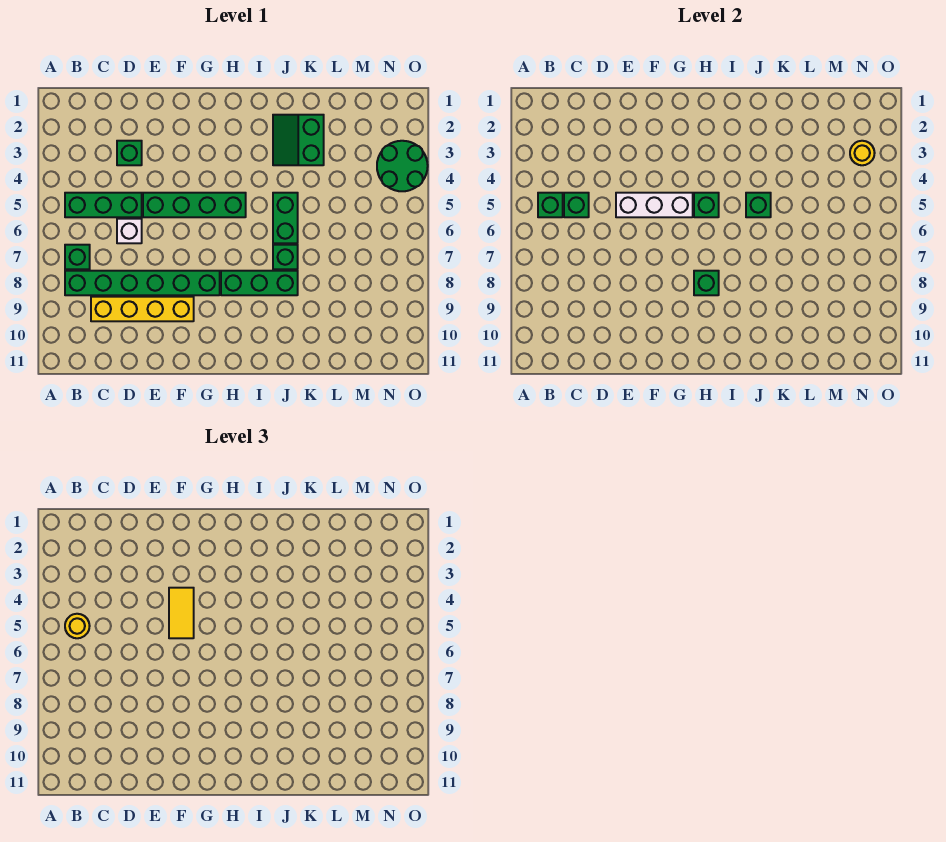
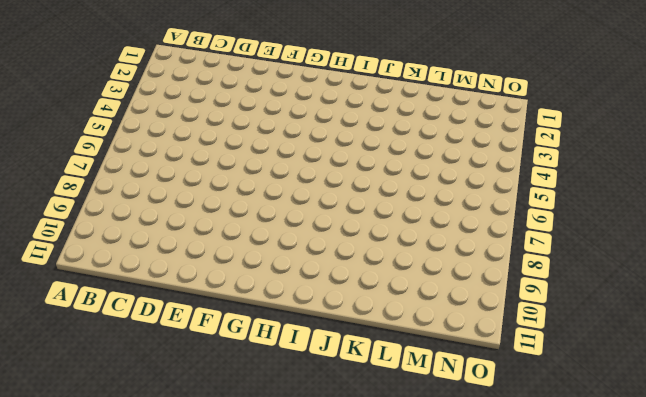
none -> green brick B5:D5 level 1
none -> green brick B7 level 1
none -> green brick B8:G8 level 1

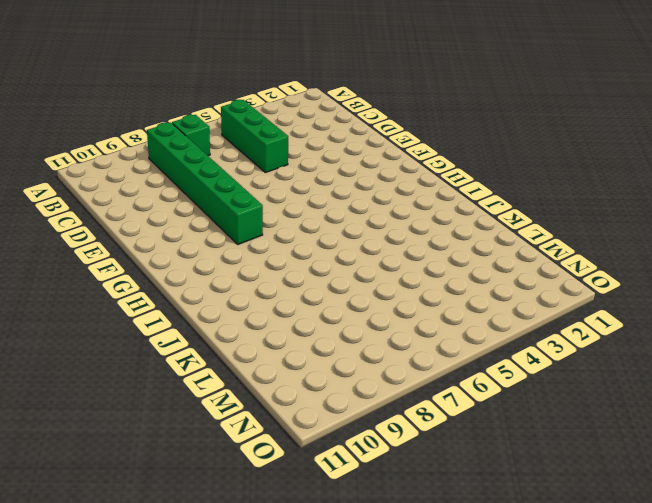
none -> yellow brick C9:F9 level 1
none -> green brick D3 level 1
none -> white brick D6 level 1

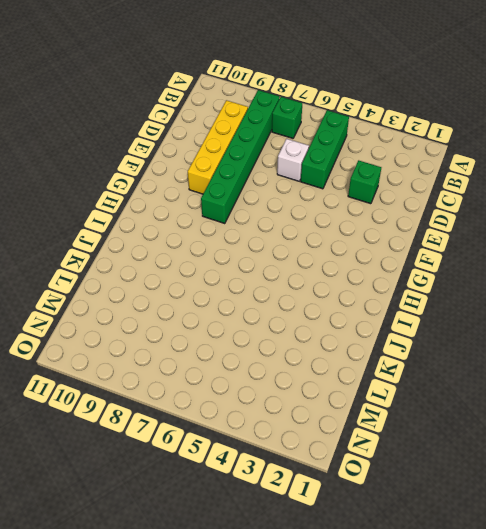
none -> green brick E5:H5 level 1
none -> green brick H8:J8 level 1
none -> green slope J2:K3 level 1 top K

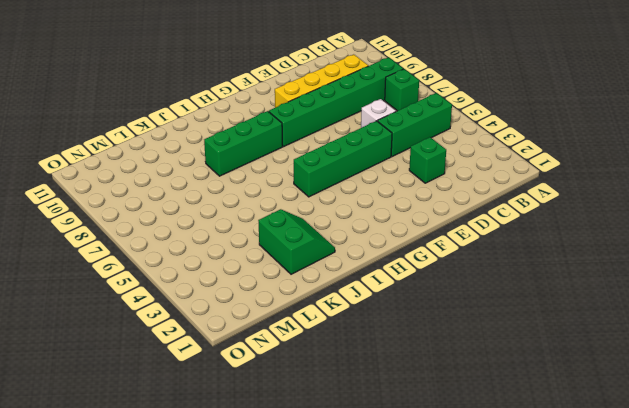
none -> green brick J5:J6 level 1
none -> green brick J7 level 1
none -> green round brick N3:O4 level 1

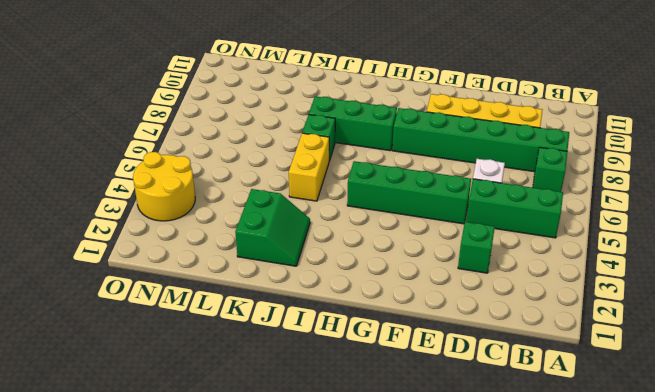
yellow brick J5:J6 level 1 -> green brick J5:J6 level 1
yellow round brick N3:O4 level 1 -> green round brick N3:O4 level 1
none -> green brick B5 level 2
none -> green brick C5 level 2
none -> white brick E5:G5 level 2

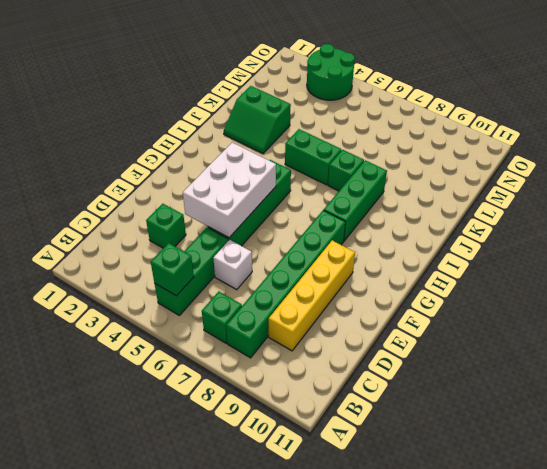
white brick E4:G5 level 2 -> white brick E5:G5 level 2
none -> green brick C5 level 2
none -> green brick H5 level 2
none -> green brick H8 level 2

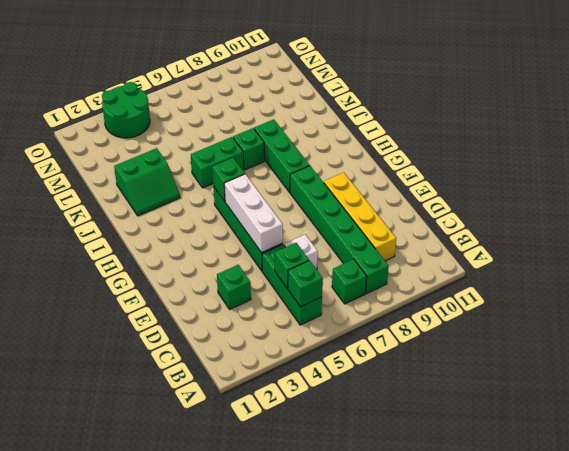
none -> green brick H8 level 2
none -> green brick J5 level 2
none -> yellow round brick N3 level 2

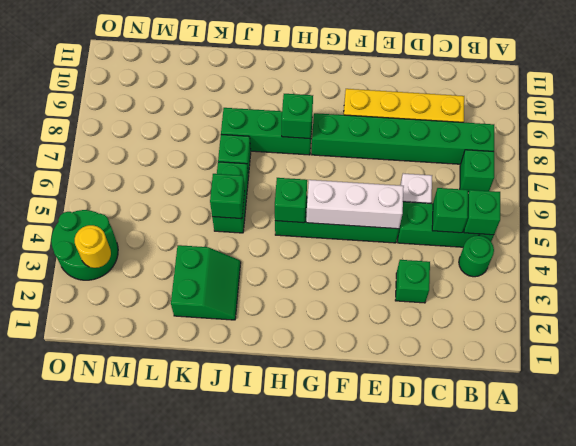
green round brick B4 level 1 -> none
none -> yellow round brick B5 level 3
none -> yellow tile F4:F5 level 3

